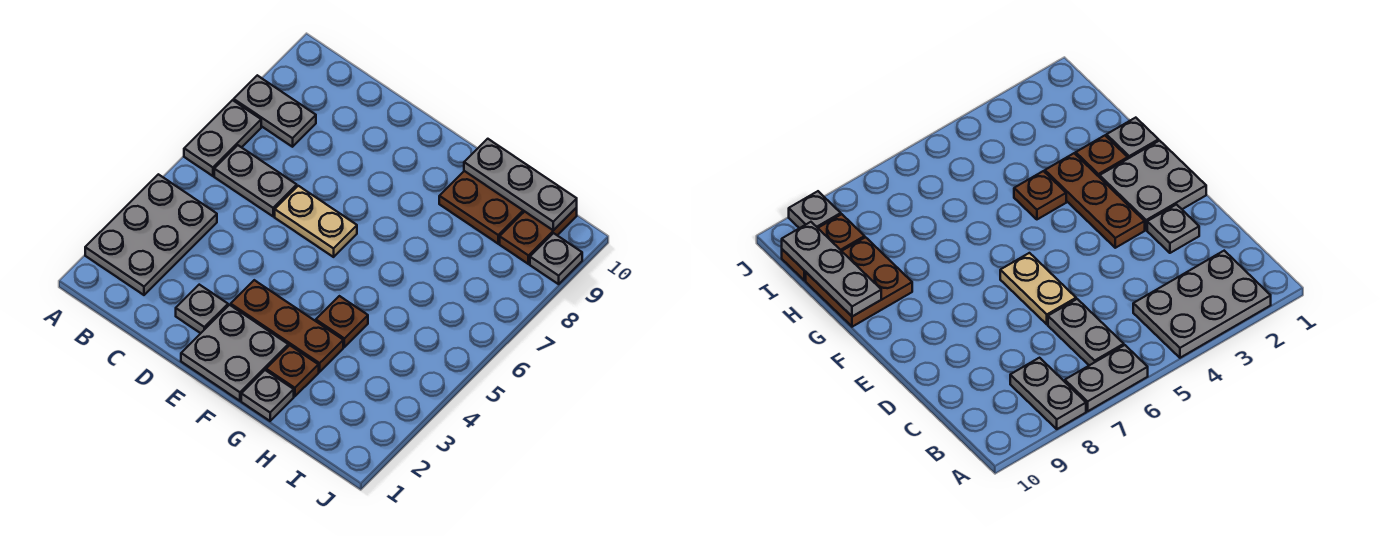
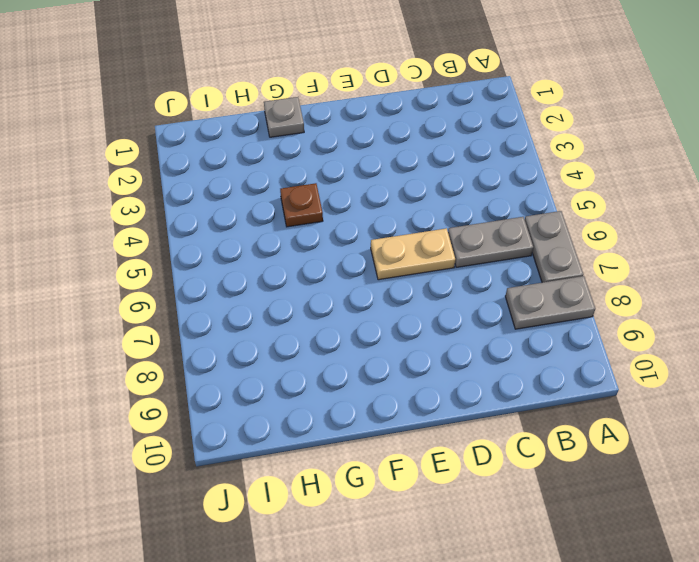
none -> grey plate A2:B4 level 1
none -> grey plate D2 level 1
none -> grey plate E1:F2 level 1

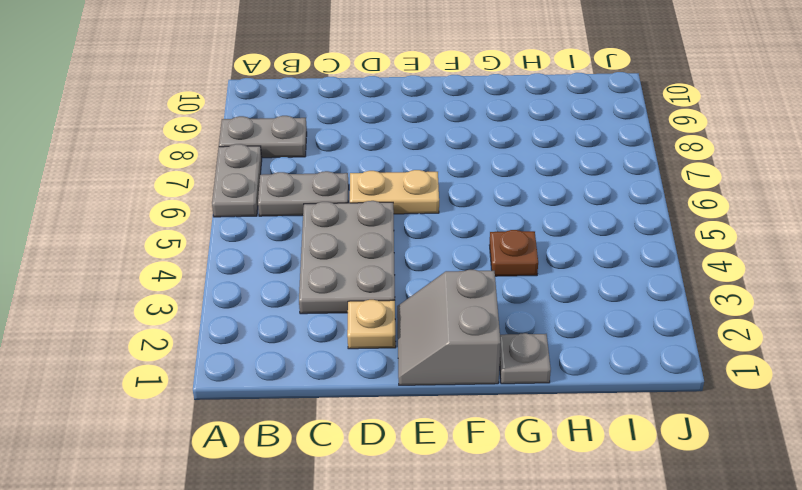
grey plate C3:D5 level 1 -> grey plate A2:B4 level 1
tan plate D2 level 1 -> grey plate D2 level 1
grey slope E1:F2 level 1 top F -> grey plate E1:F2 level 1
none -> brown plate E3:G3 level 1
none -> brown plate G2 level 1
none -> brown plate G9:H10 level 1

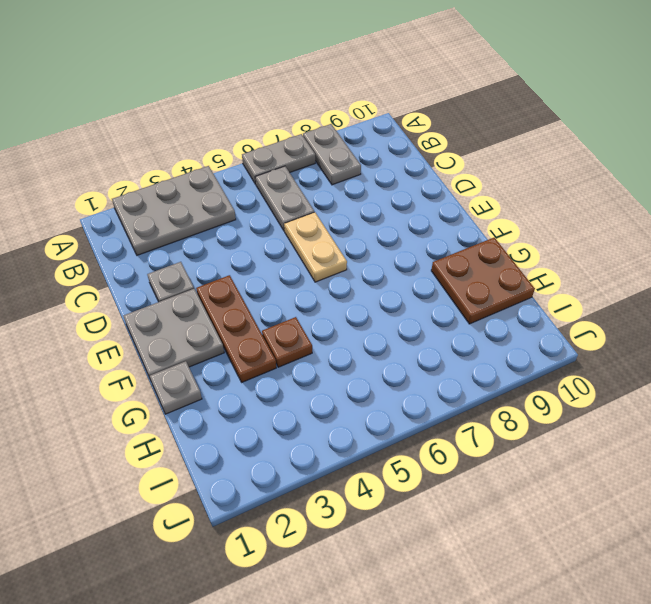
none -> brown plate G2 level 1
none -> brown plate I9:I10 level 1
none -> grey plate J9 level 1

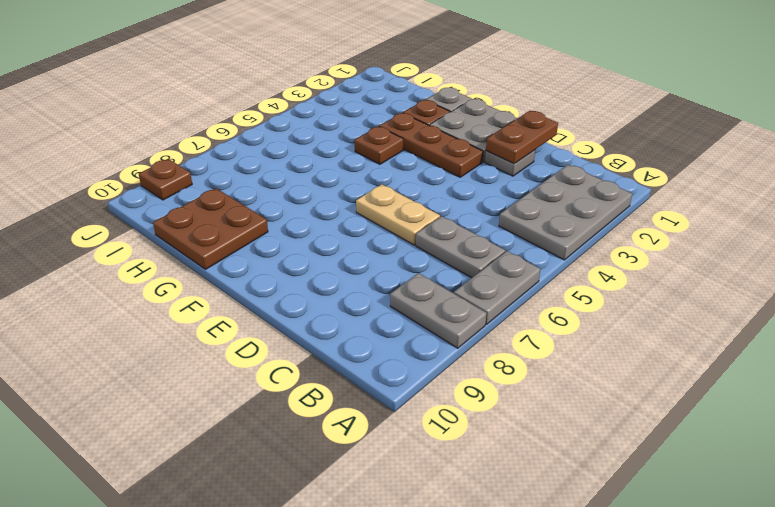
brown plate D1:D2 level 2 -> brown plate I9:I10 level 1
brown plate J9 level 1 -> grey plate J9 level 1
none -> grey plate G10:I10 level 2

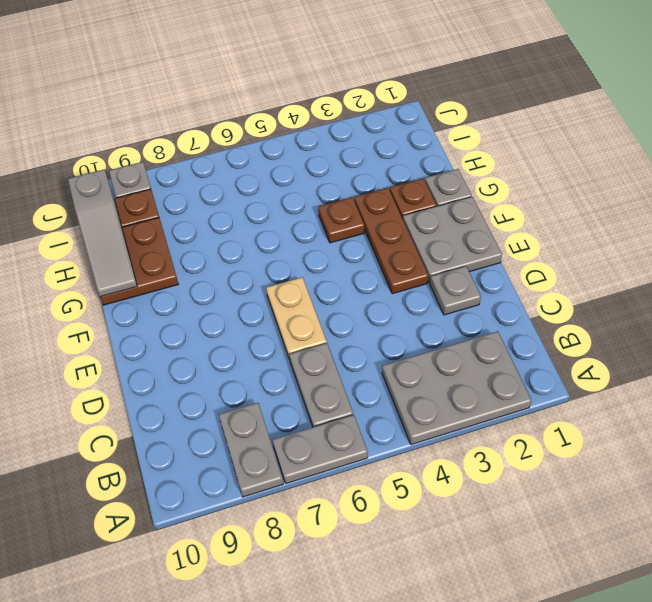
grey slope G10:I10 level 2 top I -> grey plate G10:I10 level 2

